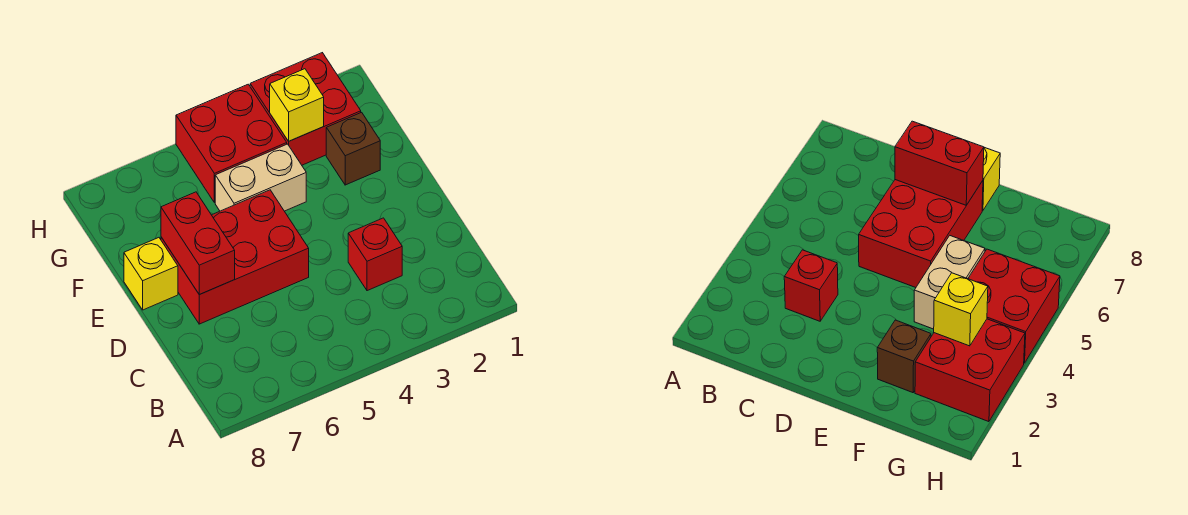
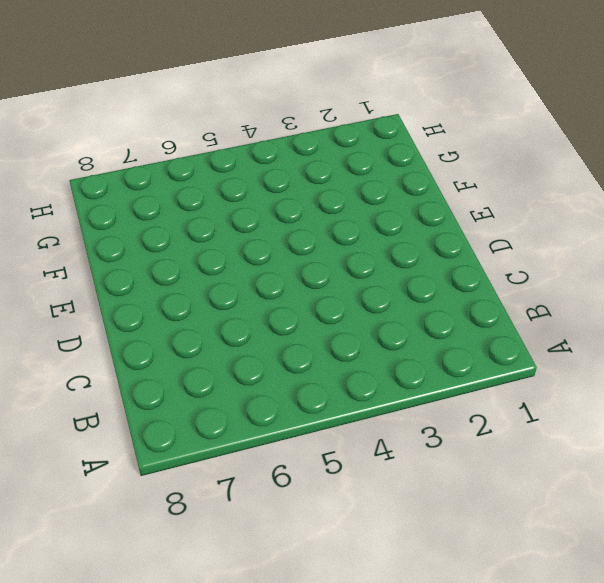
none -> red brick C3 level 1
none -> red brick D5:E7 level 1

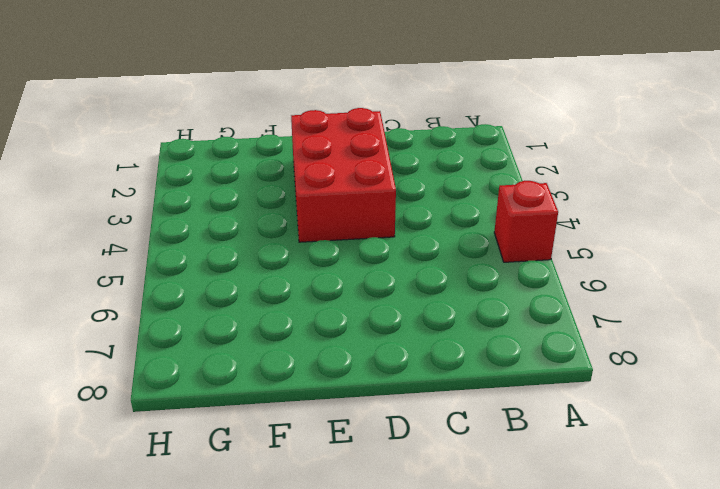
red brick A5 level 1 -> red brick C3 level 1
red brick D2:E4 level 1 -> red brick D5:E7 level 1
none -> yellow brick E8 level 1
none -> brown brick F2 level 1

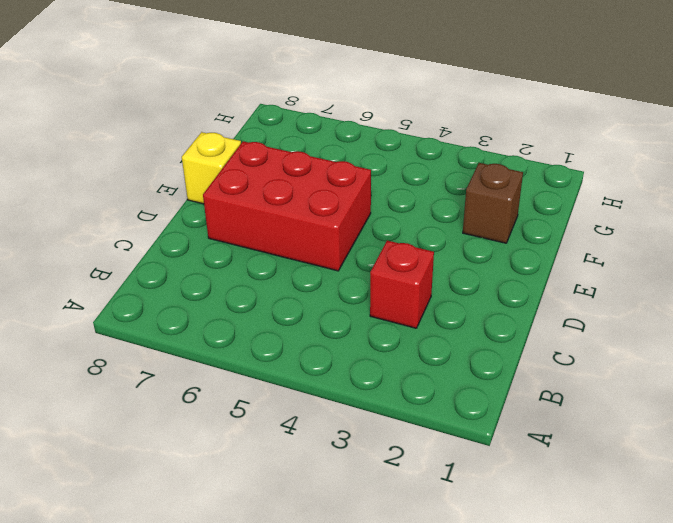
none -> tan brick F4:F5 level 1
none -> red brick G2:H3 level 1

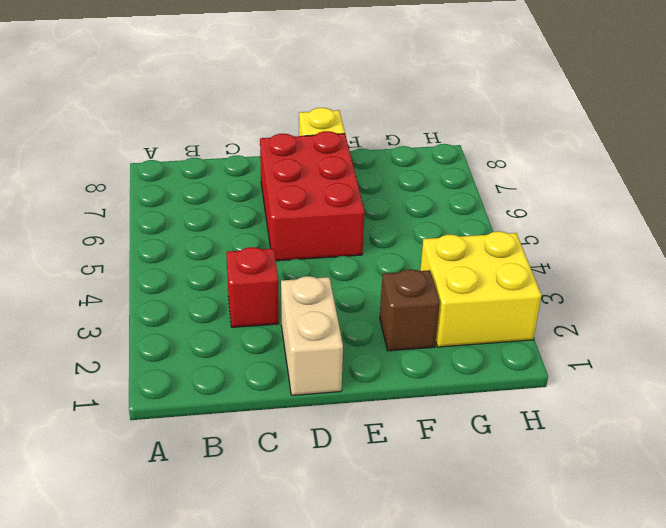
tan brick D1:D2 level 1 -> tan brick F4:F5 level 1
yellow brick G2:H3 level 1 -> red brick G2:H3 level 1
none -> red brick G4:H5 level 1
none -> red brick D7:E7 level 2

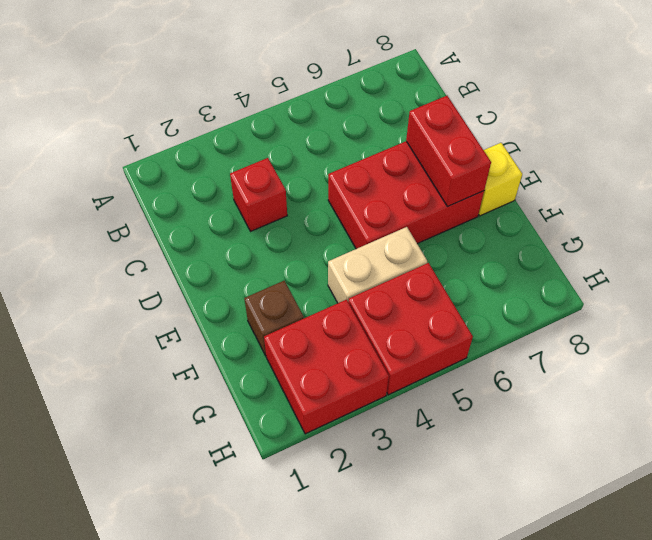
none -> yellow brick G3 level 2

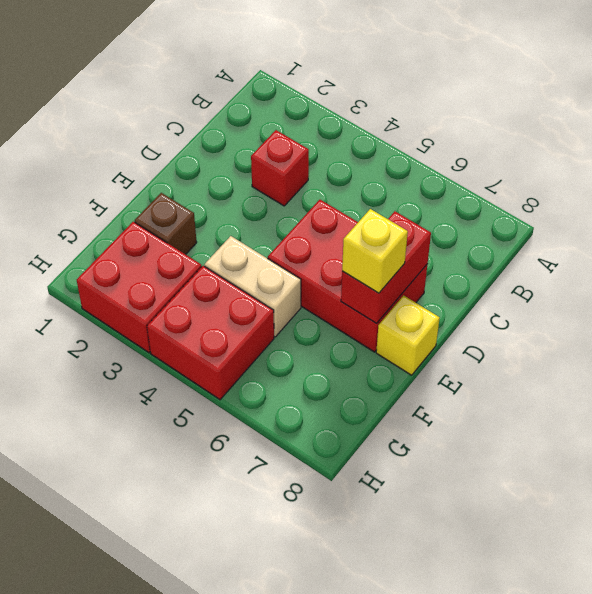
yellow brick E7 level 3 -> yellow brick G3 level 2

